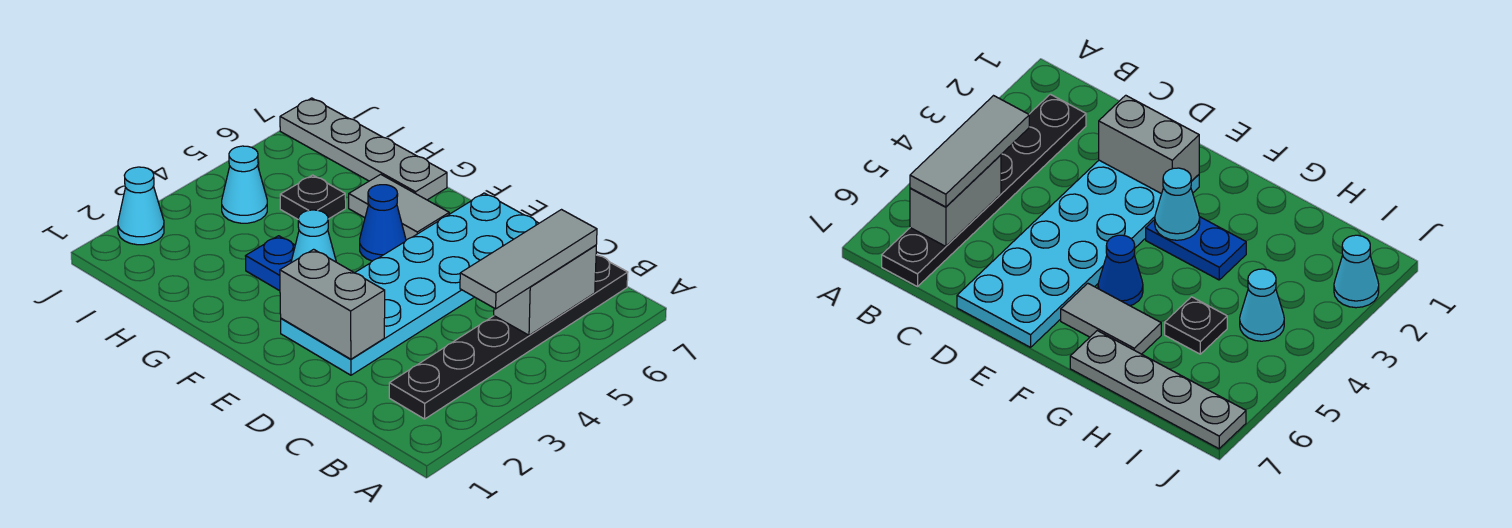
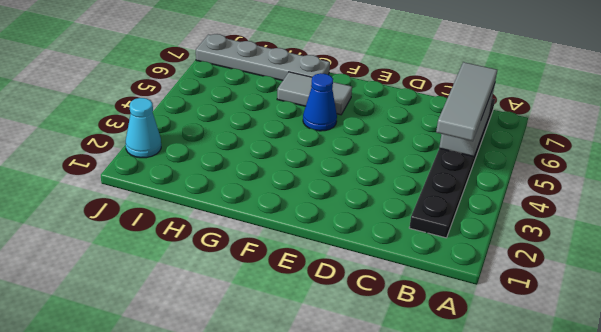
none -> cyan plate D2:E7 level 1
none -> blue plate F3:G3 level 1
none -> black plate H5 level 1

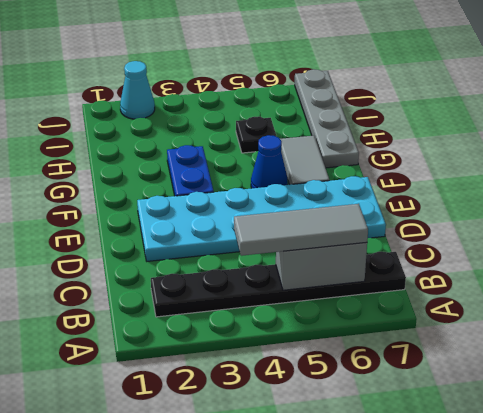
none -> cyan cone I4 level 1
none -> grey brick D2:E2 level 2
none -> cyan cone F3 level 2

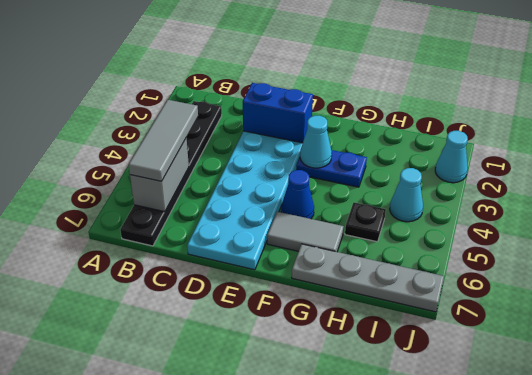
blue brick D2:E2 level 2 -> grey brick D2:E2 level 2

